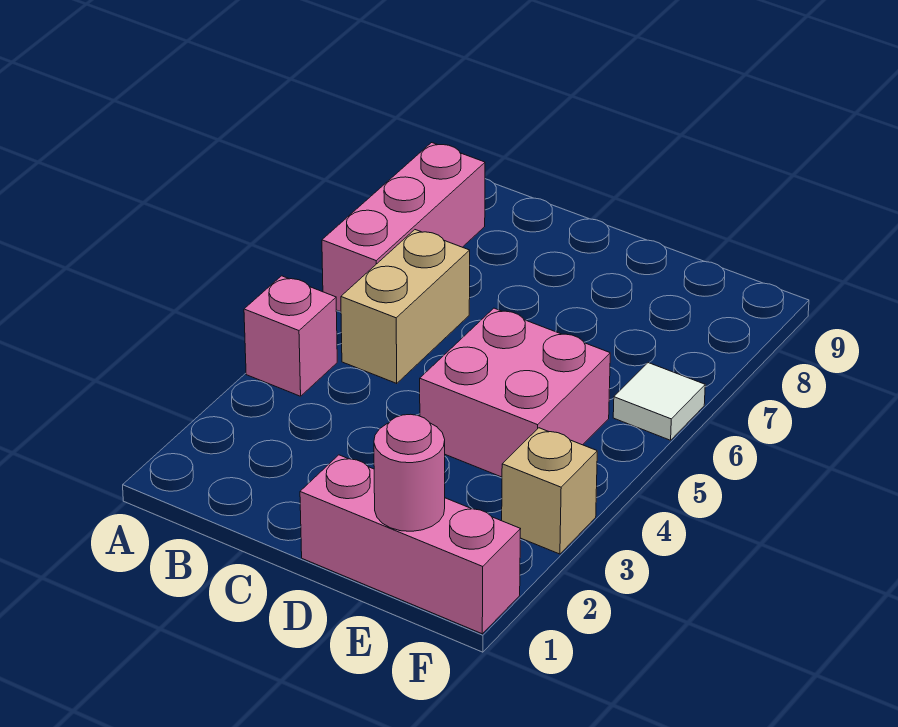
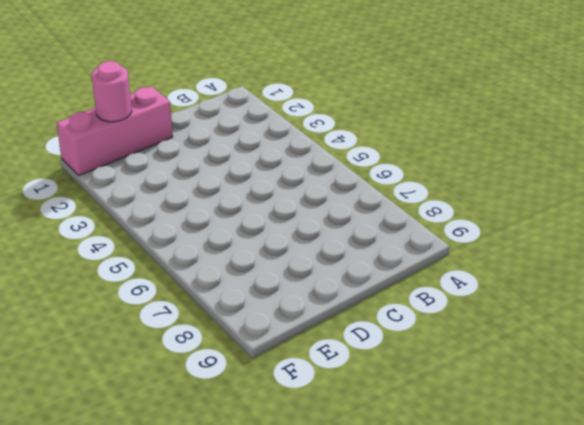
none -> pink brick A4 level 1
none -> pink brick A6:A8 level 1

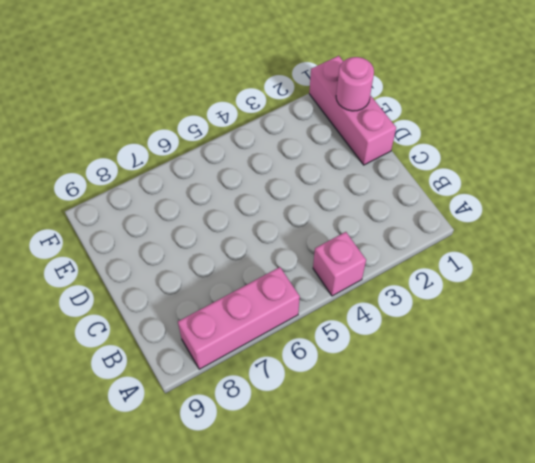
none -> tan brick B5:B6 level 1
none -> pink brick D4:E5 level 1

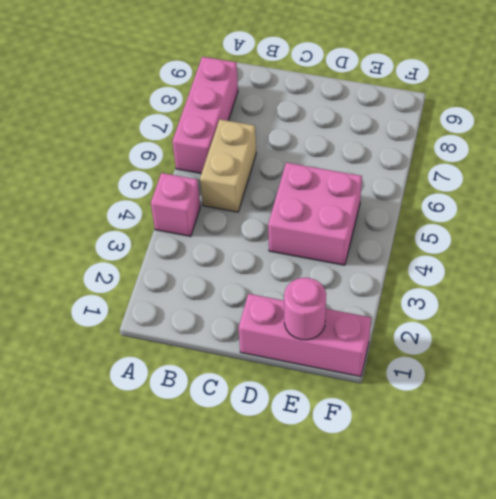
none -> tan brick F3 level 1
none -> white tile F6 level 1

